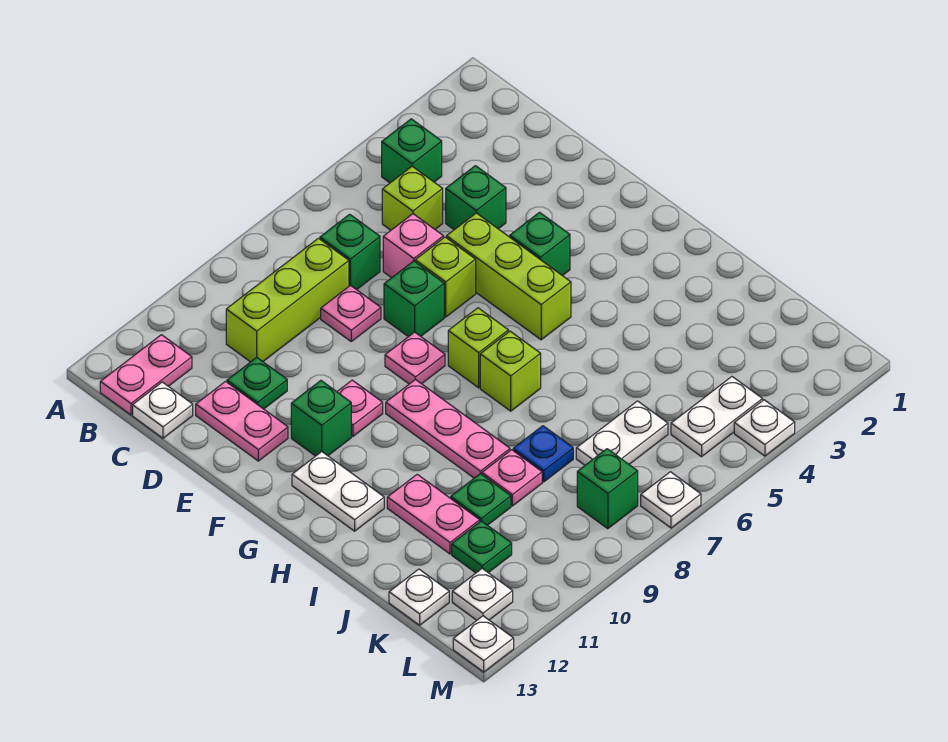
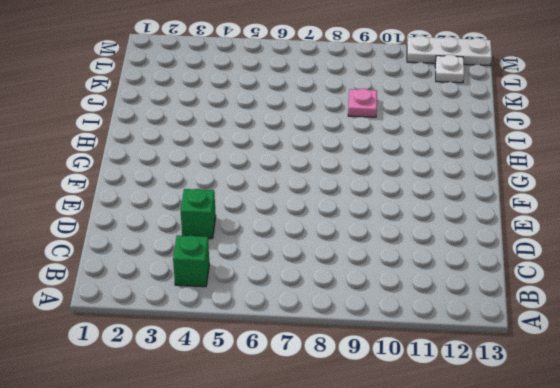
white plate M11:M13 level 1 -> white plate M13 level 1
none -> pink plate B12:B13 level 1
none -> lime brick C5 level 1
none -> green brick C7 level 1
none -> lime brick C8:C10 level 1

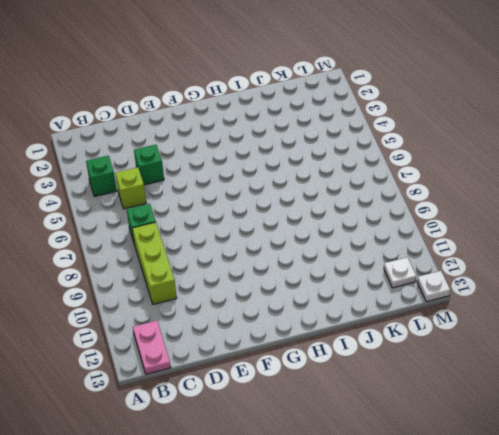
none -> white plate C13 level 1
none -> pink brick D6 level 1
none -> pink plate D8 level 1
none -> green plate D11 level 1

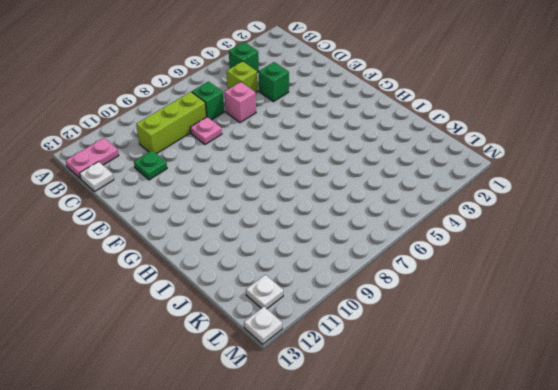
none -> pink plate D12:E12 level 1
none -> lime brick E5:G5 level 1
none -> lime brick E6 level 1
none -> green brick E7 level 1

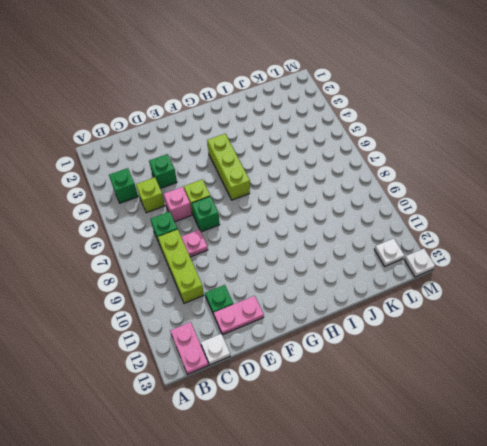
lime brick G4:G6 level 1 -> lime brick E5:G5 level 1
none -> green brick F4 level 1
none -> pink plate F8 level 1
none -> pink plate F10 level 1
none -> green brick F11 level 1

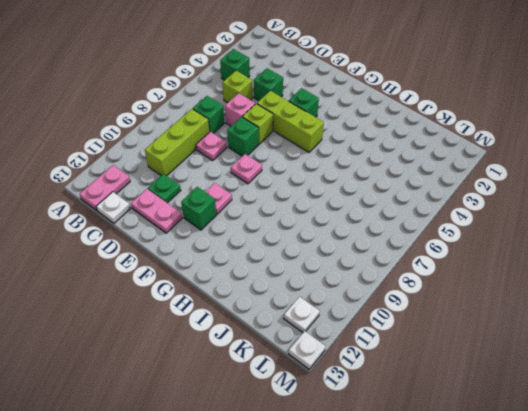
none -> lime brick G7 level 1
none -> pink plate G9:I9 level 1
none -> white plate G12:H12 level 1
none -> lime brick H7 level 1

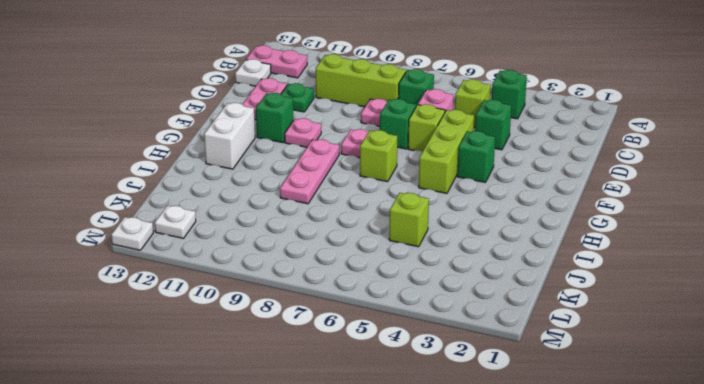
white brick G12:H12 level 1 -> white plate G12:H12 level 1
lime brick J5 level 1 -> lime brick H7 level 1
none -> pink plate I11:J11 level 1
none -> blue plate J8 level 1
none -> pink plate J9 level 1
none -> green plate J10 level 1

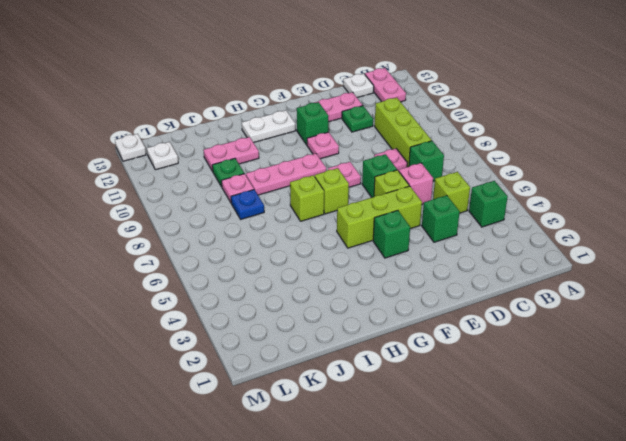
none -> white plate K6:K7 level 1
none -> green plate K11 level 1
none -> white plate K13 level 1
none -> white plate L4:L5 level 1

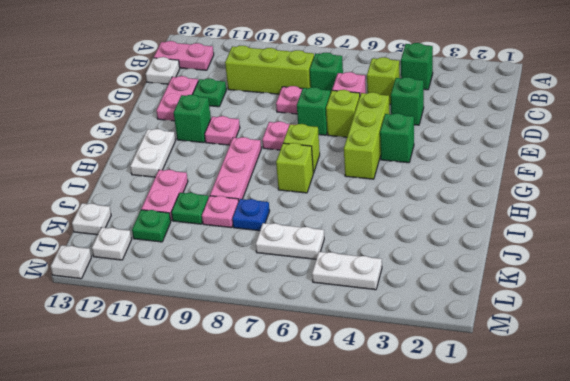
none -> green brick L8 level 1
none -> white plate M4 level 1
none -> white plate M7 level 1

